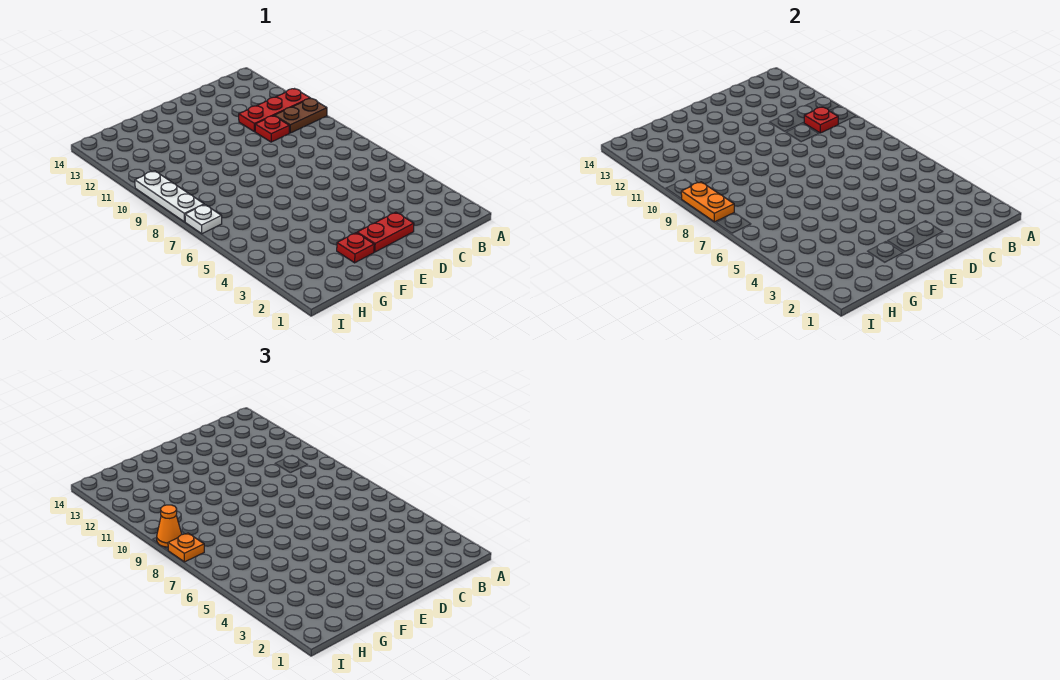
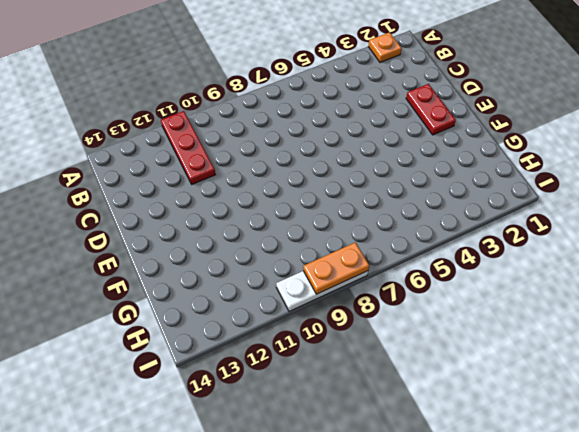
orange plate A2 level 1 -> orange plate I8 level 3
none -> brown plate A10:B10 level 1
none -> red plate C10 level 1

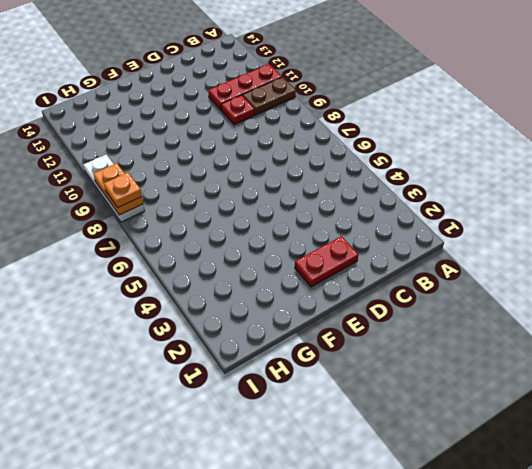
none -> red plate F2 level 1
none -> white plate I7 level 1

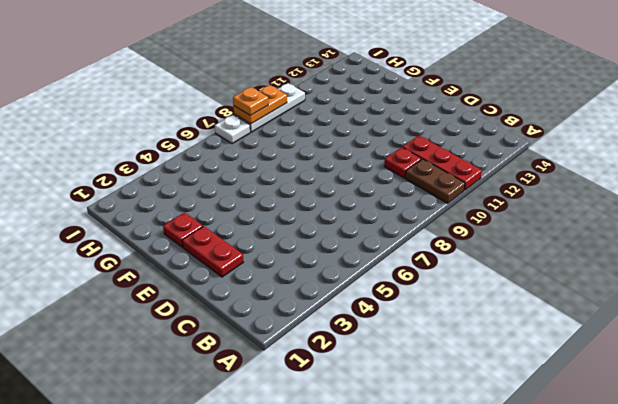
none -> red plate B10 level 2
none -> orange cone I9 level 3

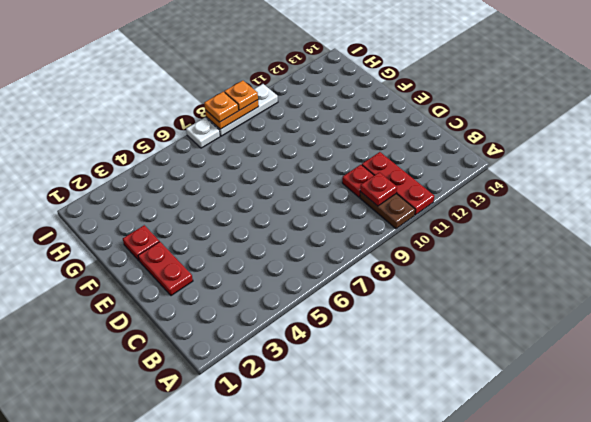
orange plate I9 level 3 -> orange cone I9 level 3

